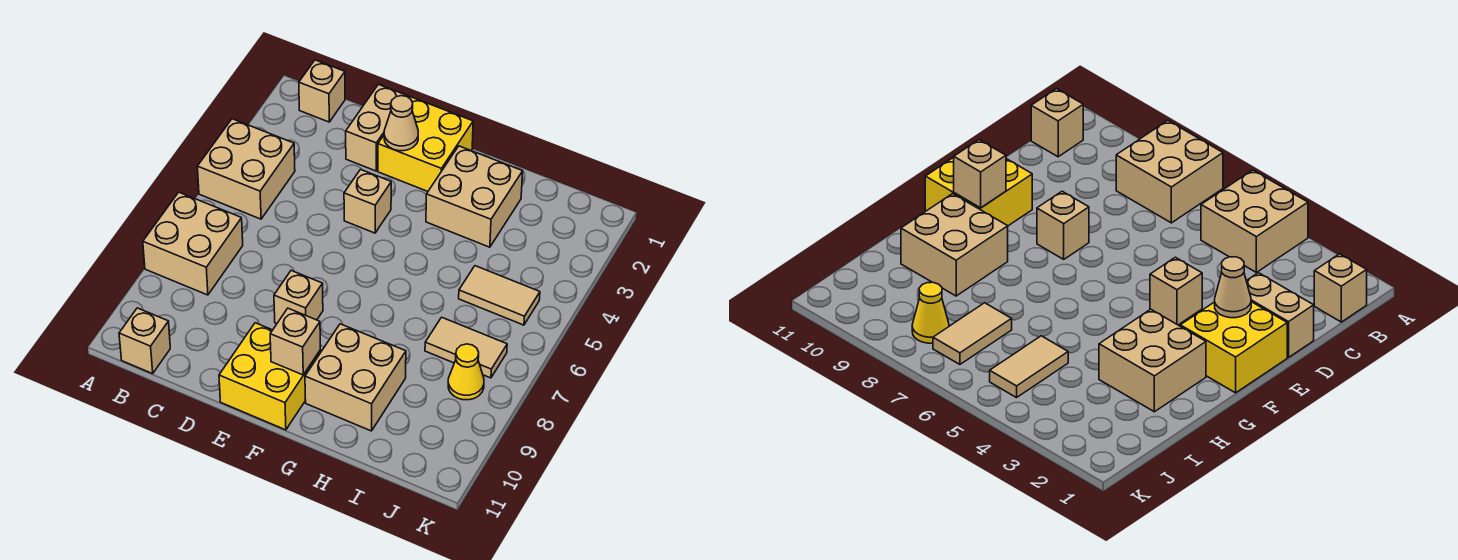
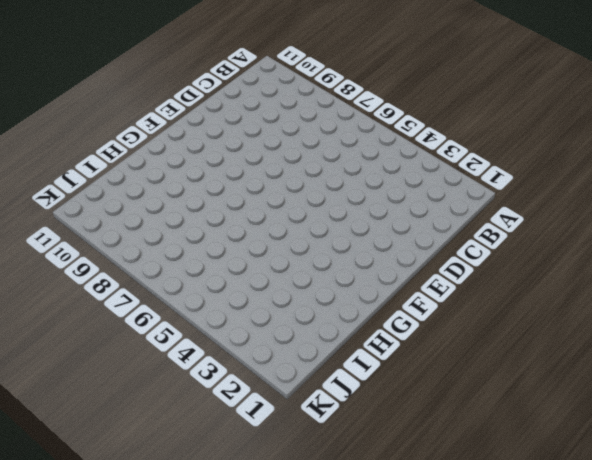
none -> tan brick A4:B5 level 1
none -> tan brick A7:B8 level 1
none -> tan brick B1 level 1

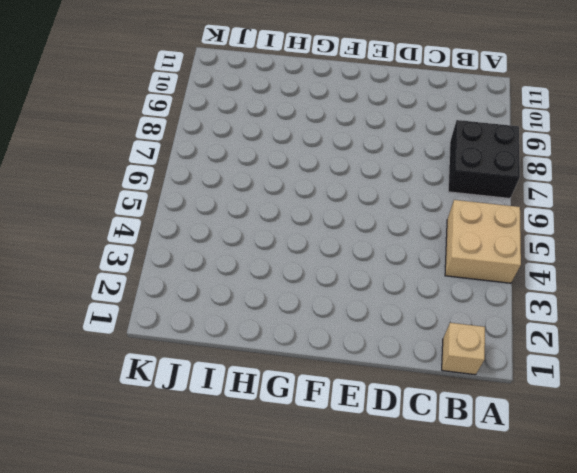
black brick A7:B8 level 1 -> tan brick A7:B8 level 1
none -> tan brick B11 level 1
none -> tan brick D1:D2 level 1
none -> yellow brick E1:F2 level 1

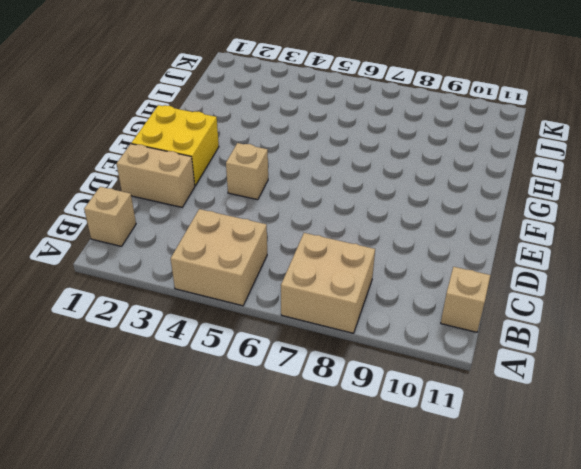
none -> tan brick E8 level 1
none -> yellow brick E10:F11 level 1
none -> tan brick G2:H3 level 1

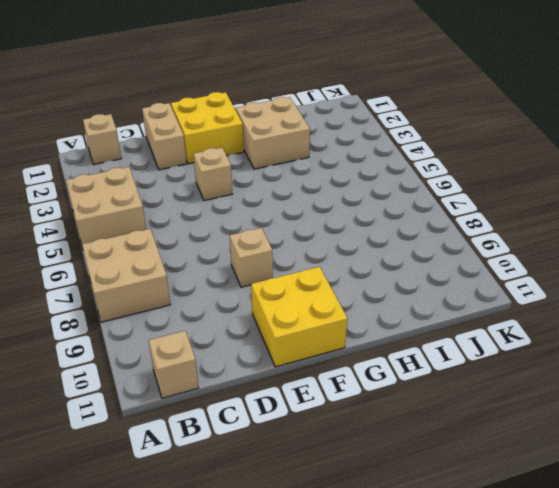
none -> tan brick G9:H10 level 1
none -> tan tile I5:J5 level 1
none -> tan tile I7:J7 level 1

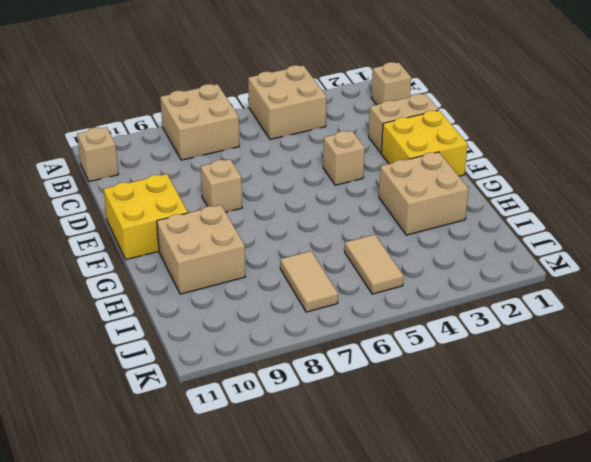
none -> yellow cone J8 level 1
none -> tan cone E2 level 2
none -> tan brick F10 level 2

